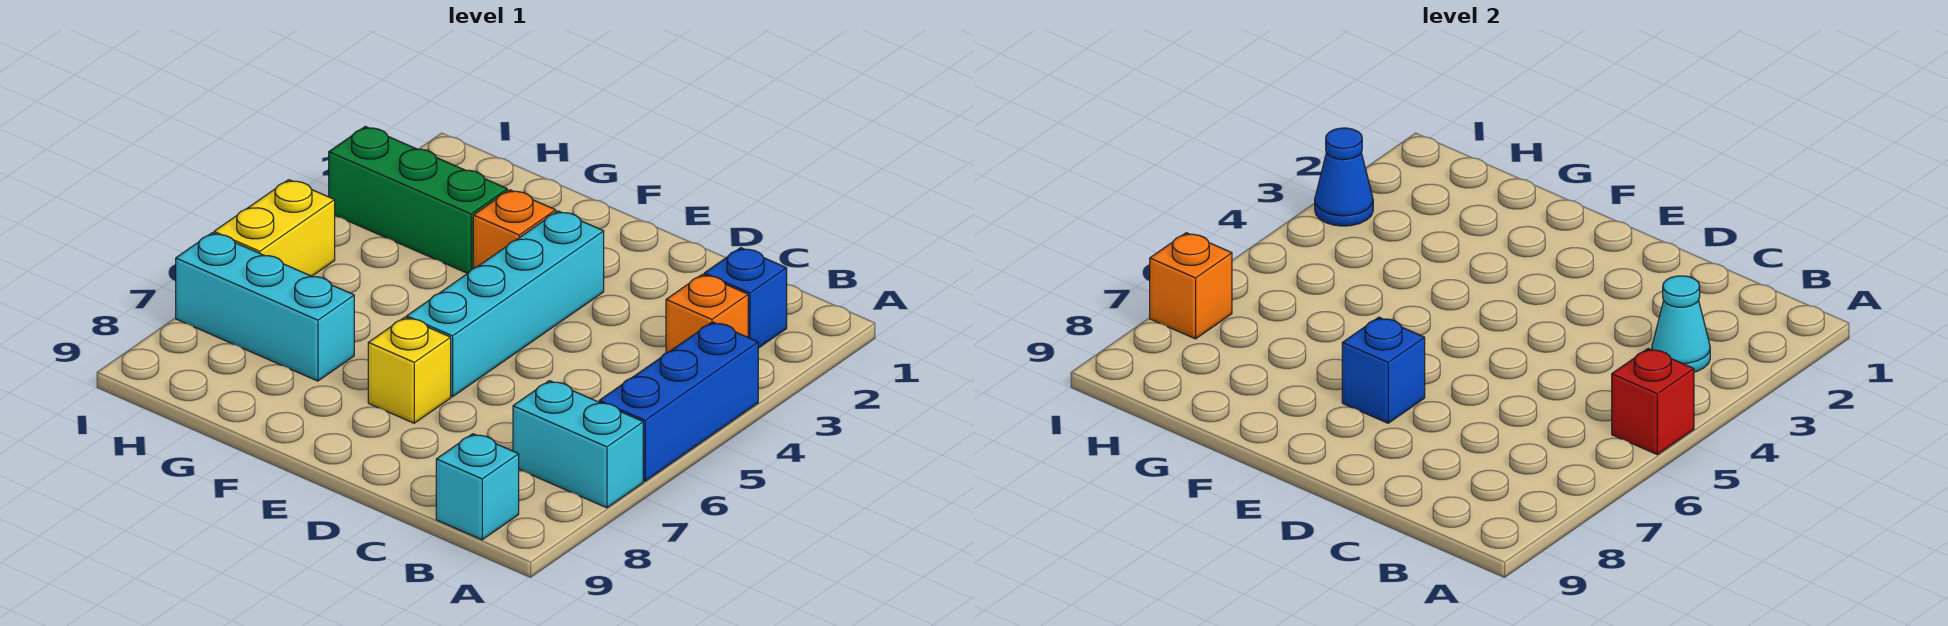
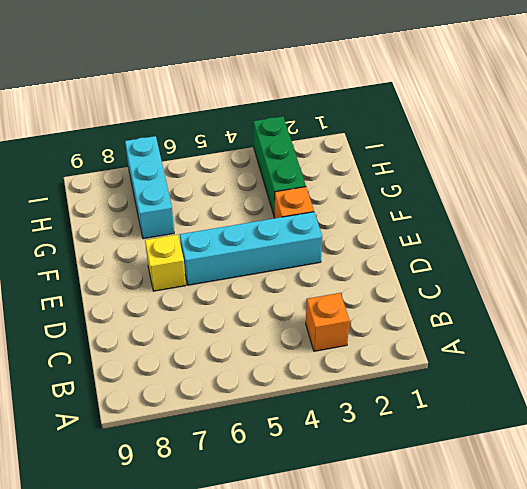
none -> blue brick A4:A6 level 1
none -> cyan brick A7:B7 level 1
none -> blue brick B2 level 1

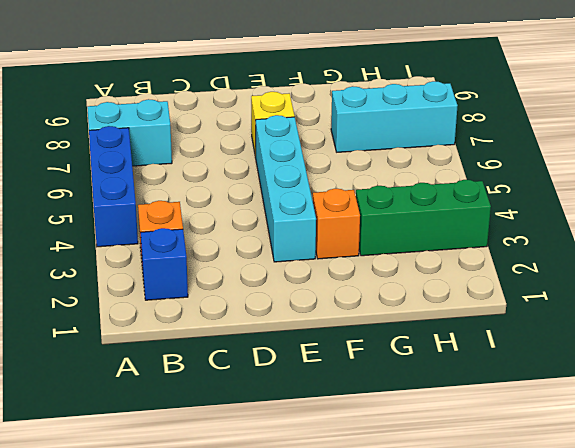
none -> cyan brick B9 level 1
none -> yellow brick I5:I6 level 1
none -> red brick A5 level 2

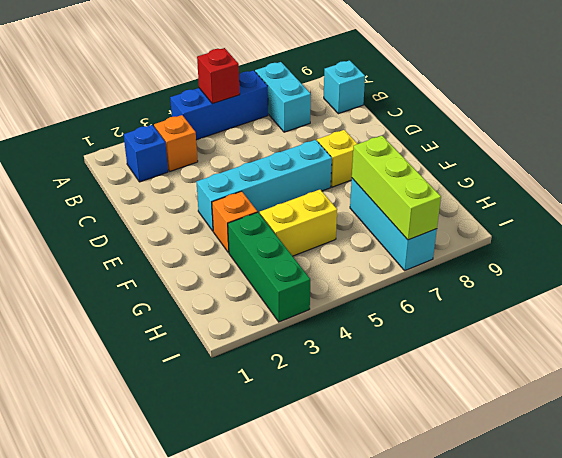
yellow brick G4:G5 level 1 -> yellow brick I5:I6 level 1
lime brick G7:I7 level 2 -> orange brick I7 level 2
none -> cyan cone B3 level 2
none -> blue brick E7 level 2
none -> blue cone I3 level 2

